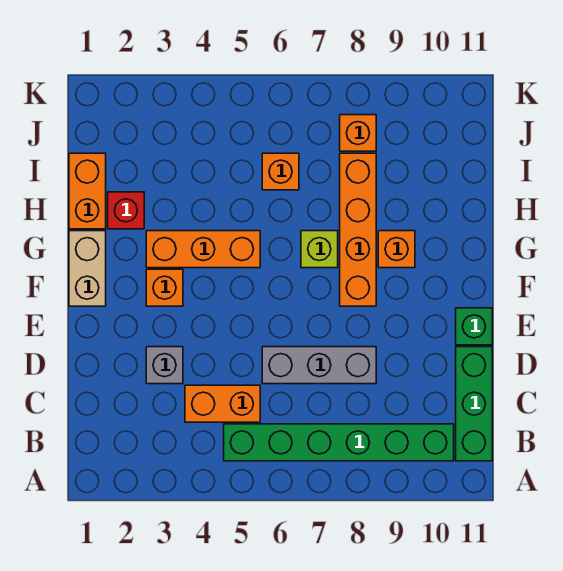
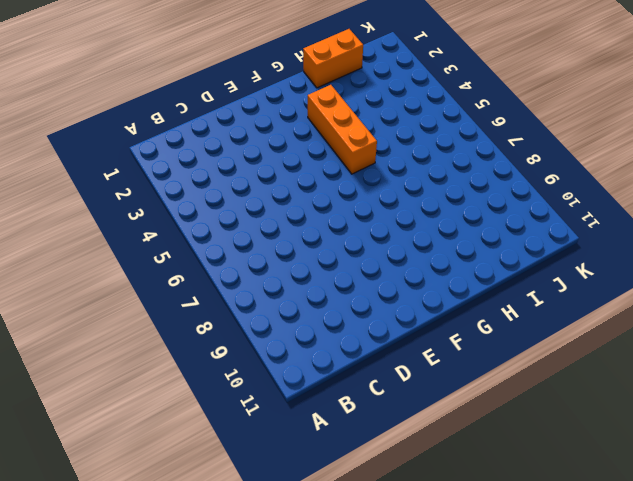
none -> green brick B5:B10 level 1
none -> green brick B11:D11 level 1
none -> orange brick C4:C5 level 1

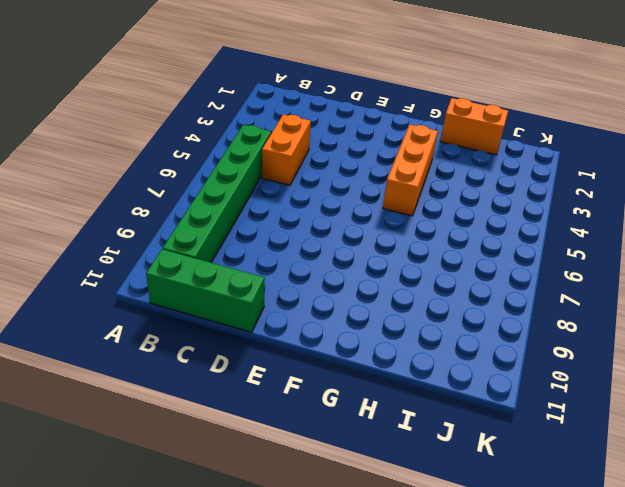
none -> grey brick D3 level 1
none -> grey brick D6:D8 level 1
none -> green brick E11 level 1

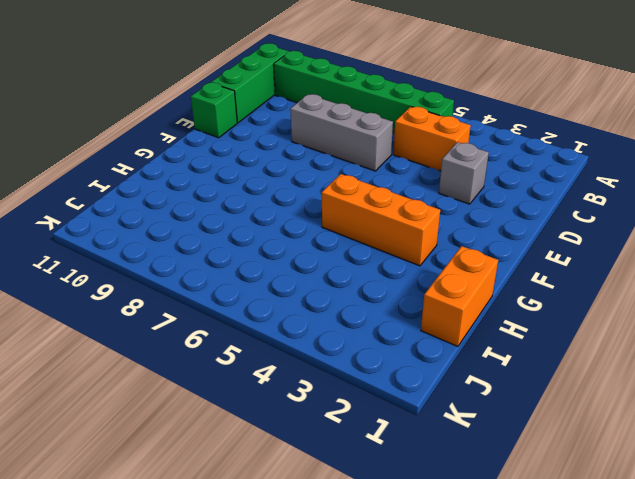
none -> tan brick F1:G1 level 1
none -> orange brick F3 level 1
none -> orange brick F8:I8 level 1

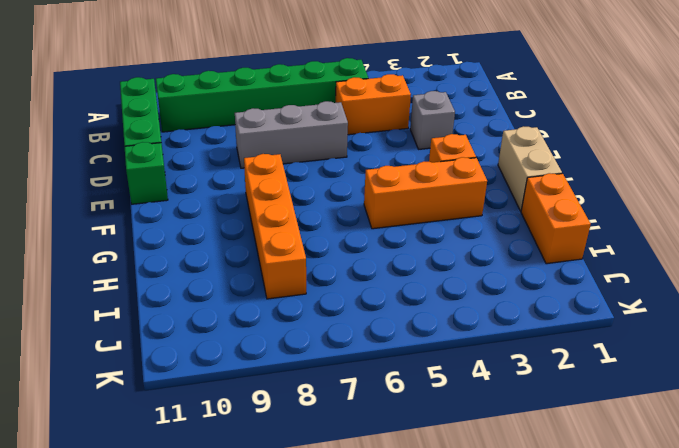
none -> lime brick G7 level 1
none -> orange brick G9 level 1
none -> red brick H2 level 1

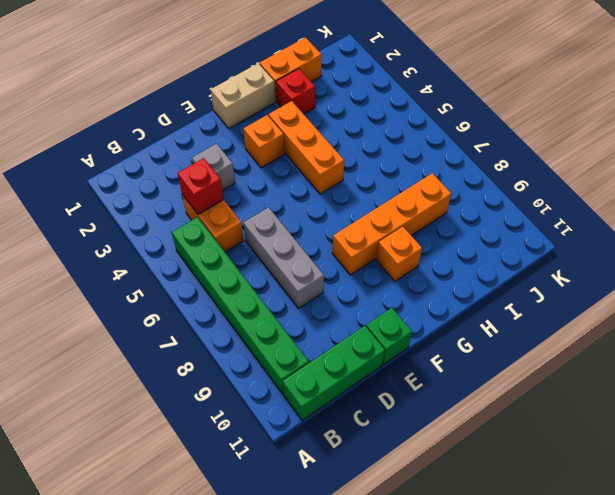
red brick C4 level 2 -> none
none -> lime brick G7 level 1
none -> orange brick I6 level 1
none -> orange brick J8 level 1

